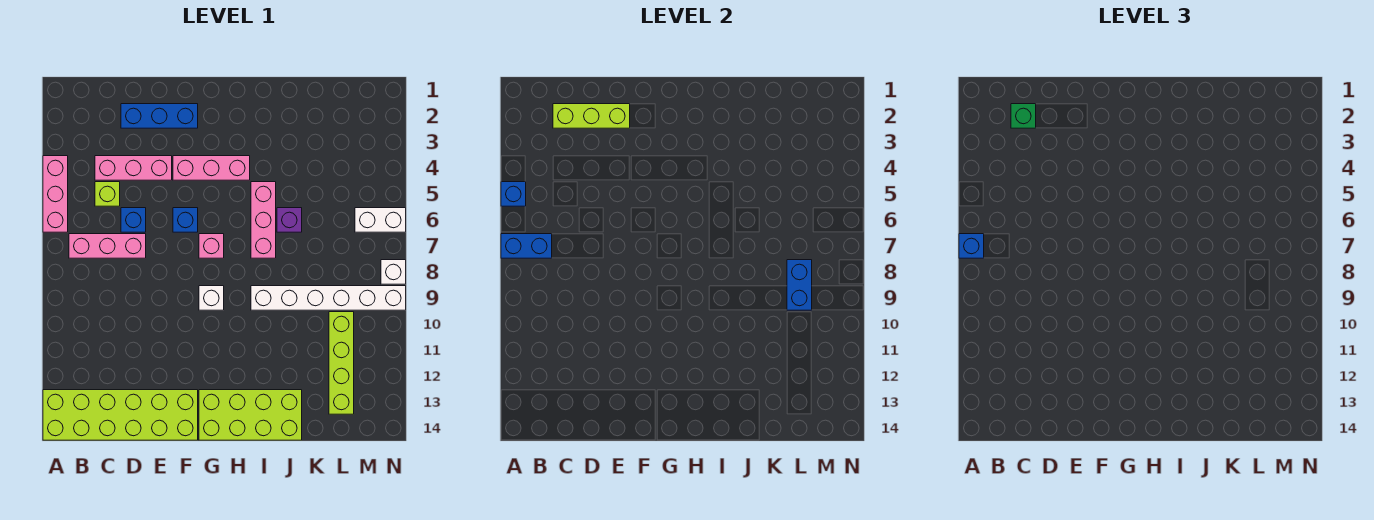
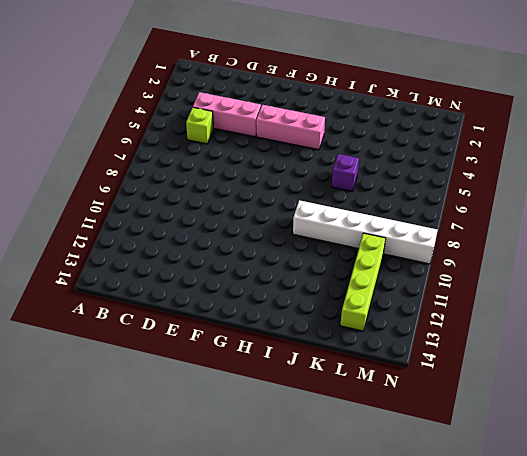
none -> pink brick A4:A6 level 1
none -> lime brick A13:F14 level 1
none -> pink brick B7:D7 level 1

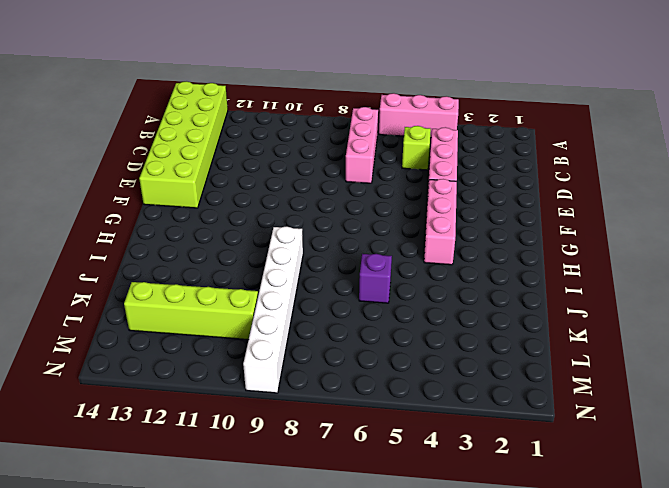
none -> blue brick D2:F2 level 1
none -> blue brick D6 level 1
none -> blue brick F6 level 1

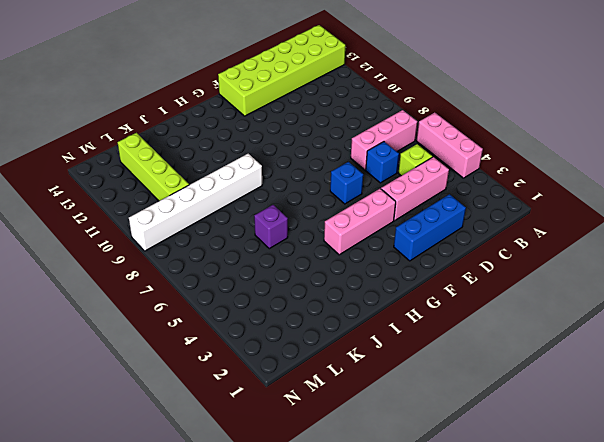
none -> pink brick G7 level 1
none -> white brick G9 level 1
none -> lime brick G13:J14 level 1

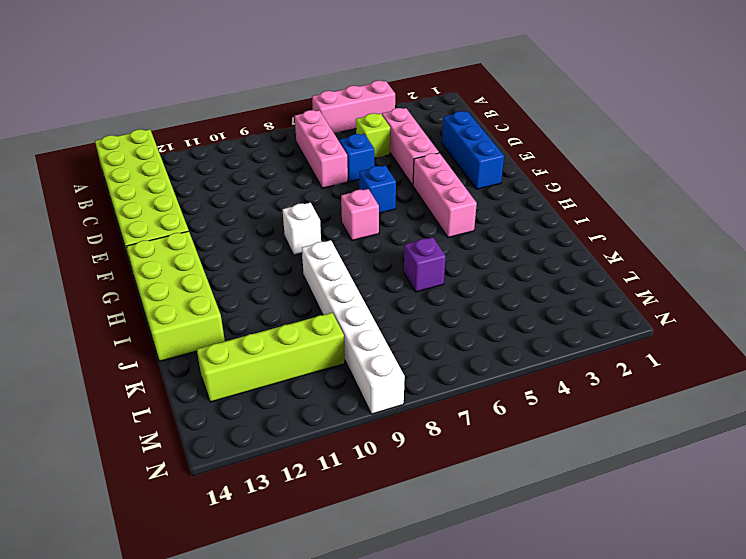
none -> pink brick I5:I7 level 1
none -> white brick M6:N6 level 1
none -> white brick N8 level 1

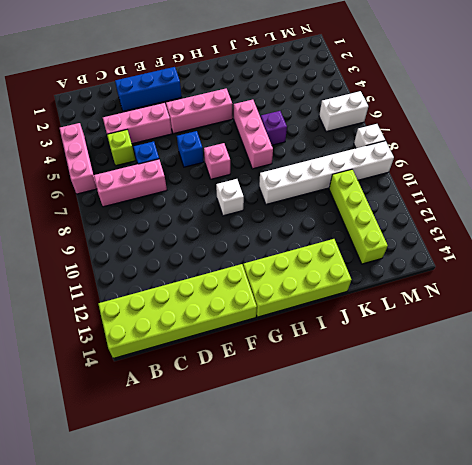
none -> blue brick A5 level 2
none -> blue brick A7:B7 level 2
none -> lime brick C2:E2 level 2

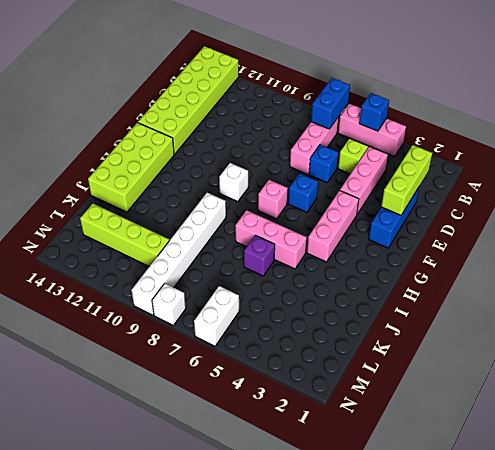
none -> blue brick L8:L9 level 2
none -> blue brick A7 level 3
none -> green brick C2 level 3

